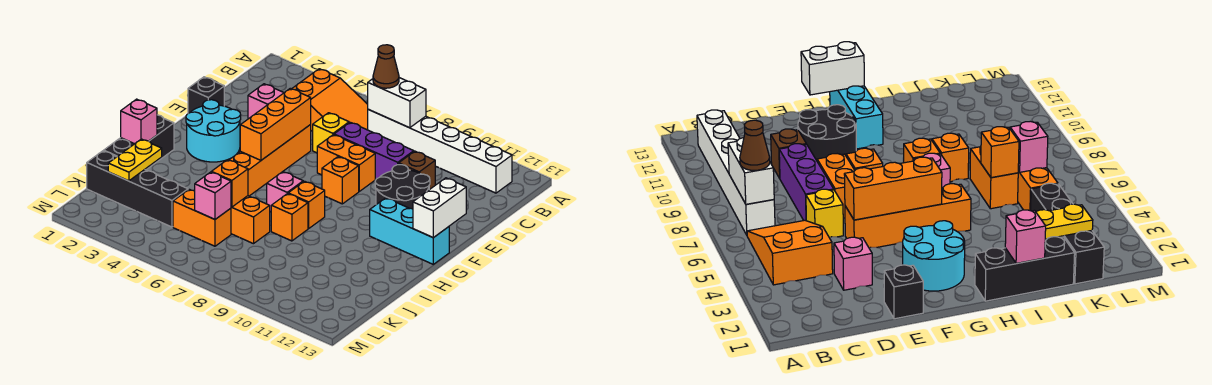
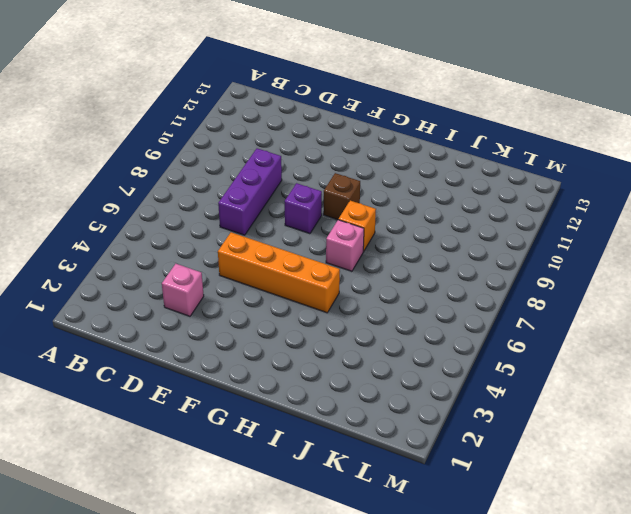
purple brick F8 level 1 -> orange brick F8 level 1
brown brick G9 level 1 -> brown brick D10 level 1
none -> orange slope B4:C6 level 1 top 4
none -> white brick B7:B12 level 1
none -> yellow brick D6 level 1

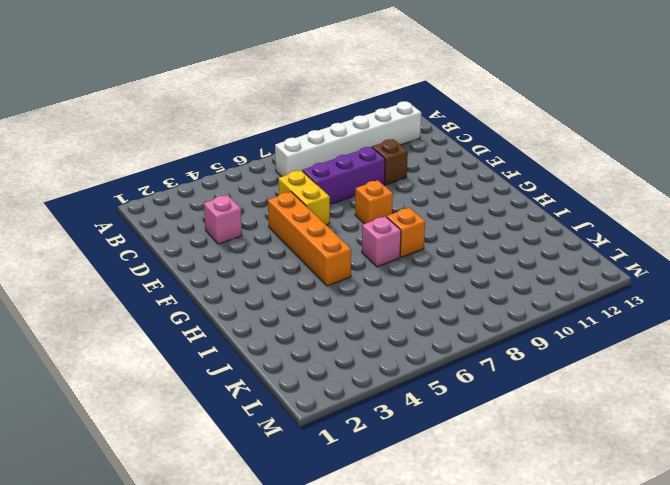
yellow brick D6:E6 level 1 -> yellow brick D6 level 1
none -> orange slope B4:C6 level 1 top 4
none -> black brick E1 level 1
none -> orange brick E7:E8 level 1

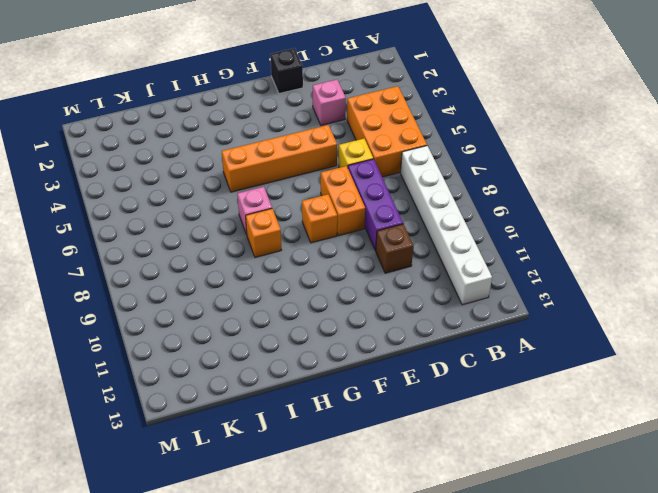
orange brick B4:C6 level 1 -> orange slope B4:C6 level 1 top 4
none -> black round brick E10:F11 level 1
none -> cyan round brick F2:G3 level 1
none -> cyan brick G11:G13 level 1

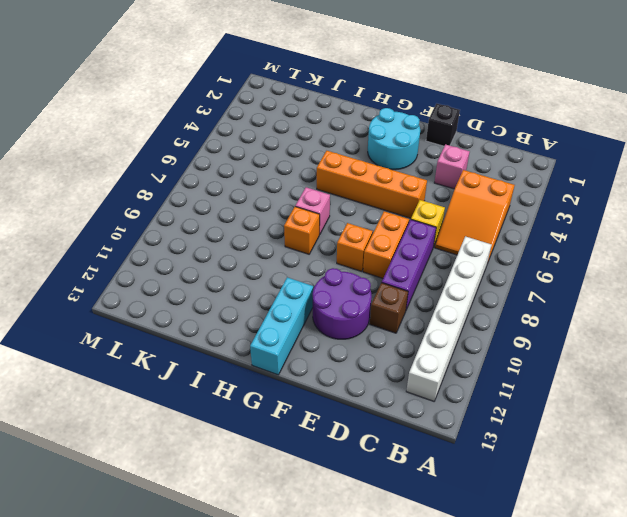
purple round brick E10:F11 level 1 -> black round brick E10:F11 level 1
none -> black brick H1:J1 level 1
none -> orange brick I8 level 1
none -> orange brick J6:J7 level 1

